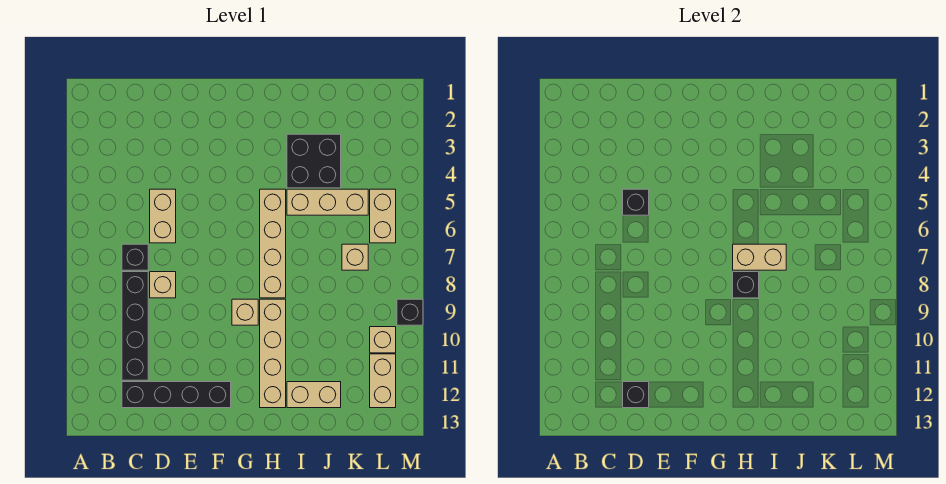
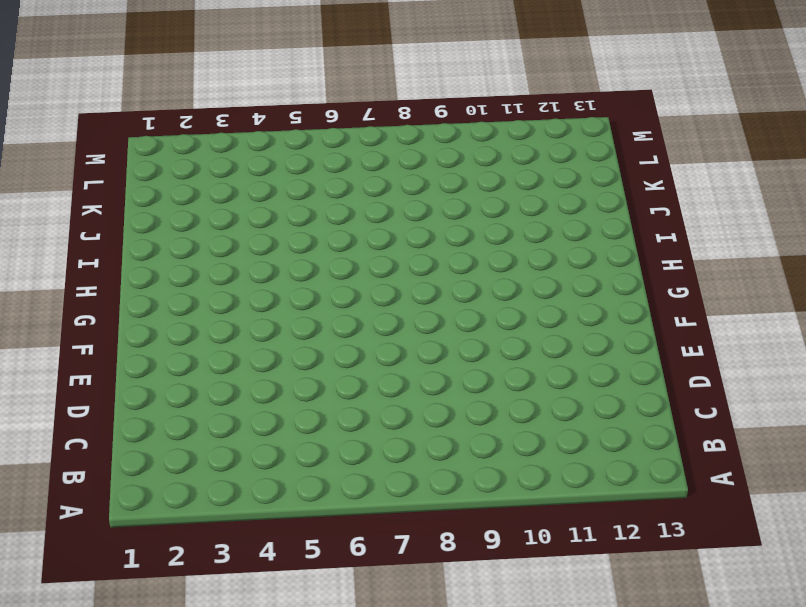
none -> black brick C7 level 1
none -> black brick C8:C11 level 1
none -> black brick C12:F12 level 1

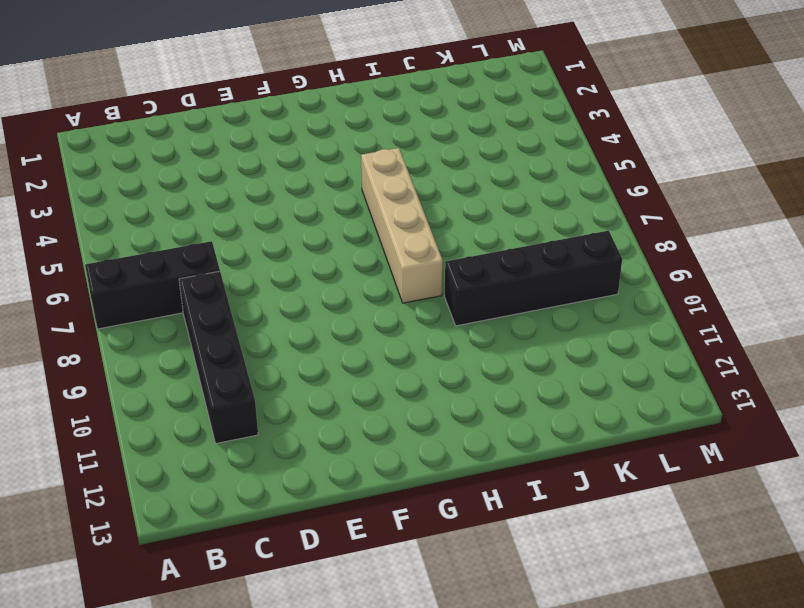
black brick A7:C7 level 1 -> black brick C7 level 1
black brick I9:L9 level 1 -> black brick C12:F12 level 1
none -> tan brick D5:D6 level 1
none -> tan brick D8 level 1
none -> tan brick G9 level 1

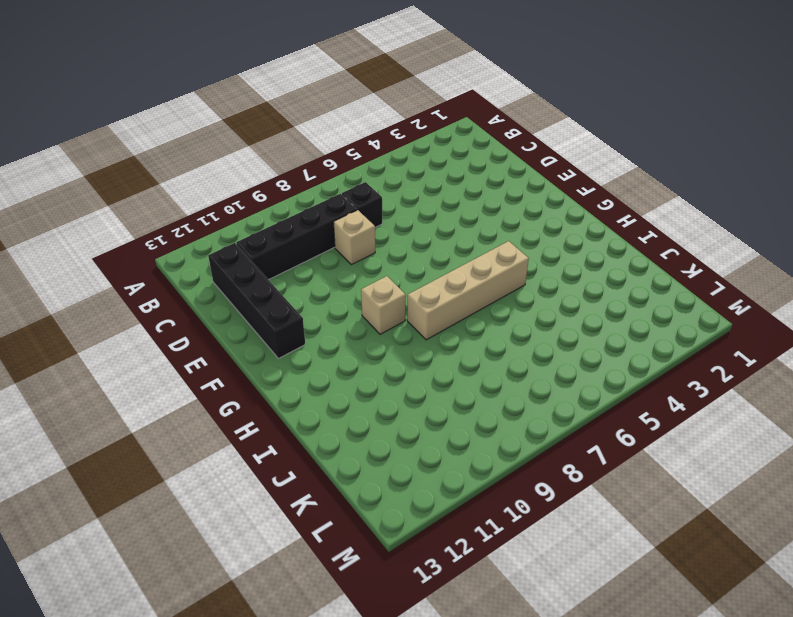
none -> tan brick D5:D6 level 1
none -> tan brick H9:H12 level 1
none -> black brick I3:J4 level 1

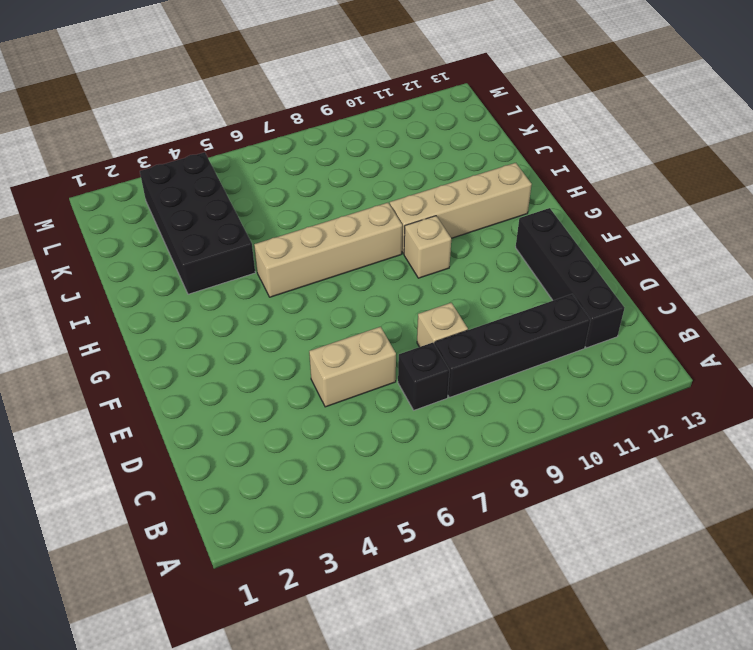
black brick I3:L4 level 1 -> black brick I3:J4 level 1
none -> tan brick I5:K5 level 1
none -> tan brick I12:J12 level 1
none -> tan brick K7 level 1

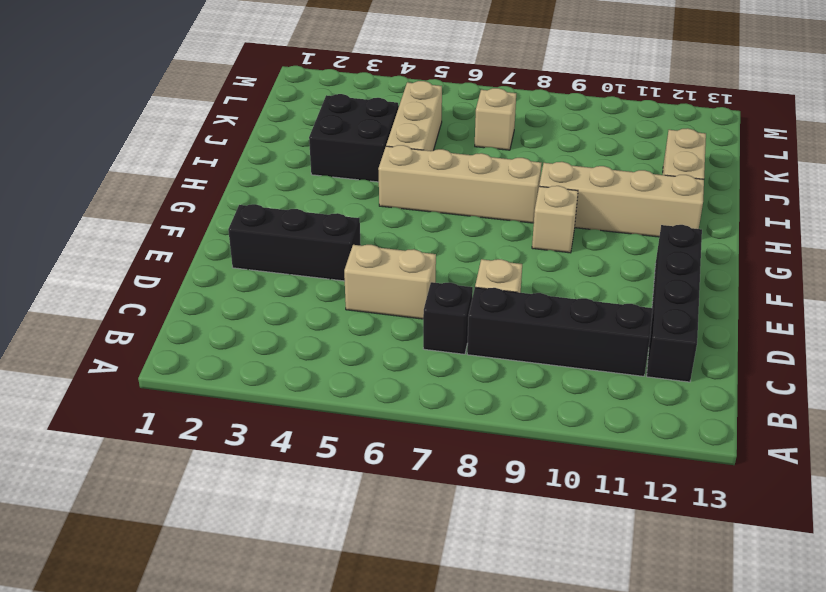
black brick E2:E4 level 1 -> none
none -> tan brick L5:L6 level 1
none -> tan brick L10 level 1
none -> tan brick L11:L12 level 1

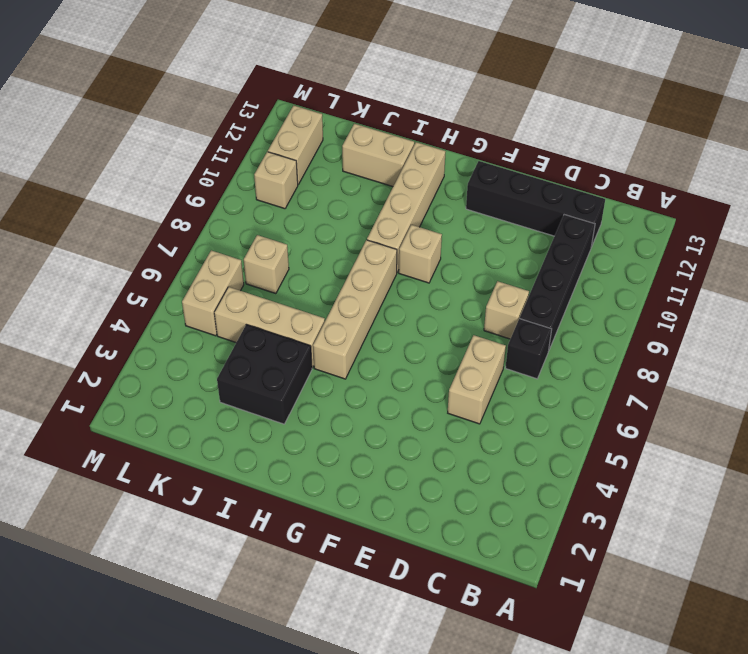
none -> black brick M9 level 1
none -> black brick D5 level 2
none -> black brick D12 level 2

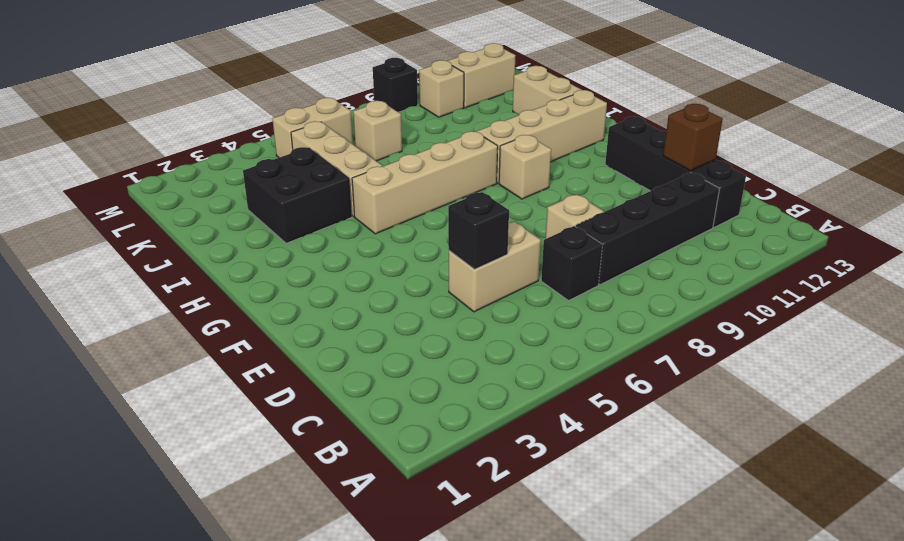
brown brick D12 level 2 -> black brick D12 level 2
none -> tan brick H7:I7 level 2
none -> black brick H8 level 2

